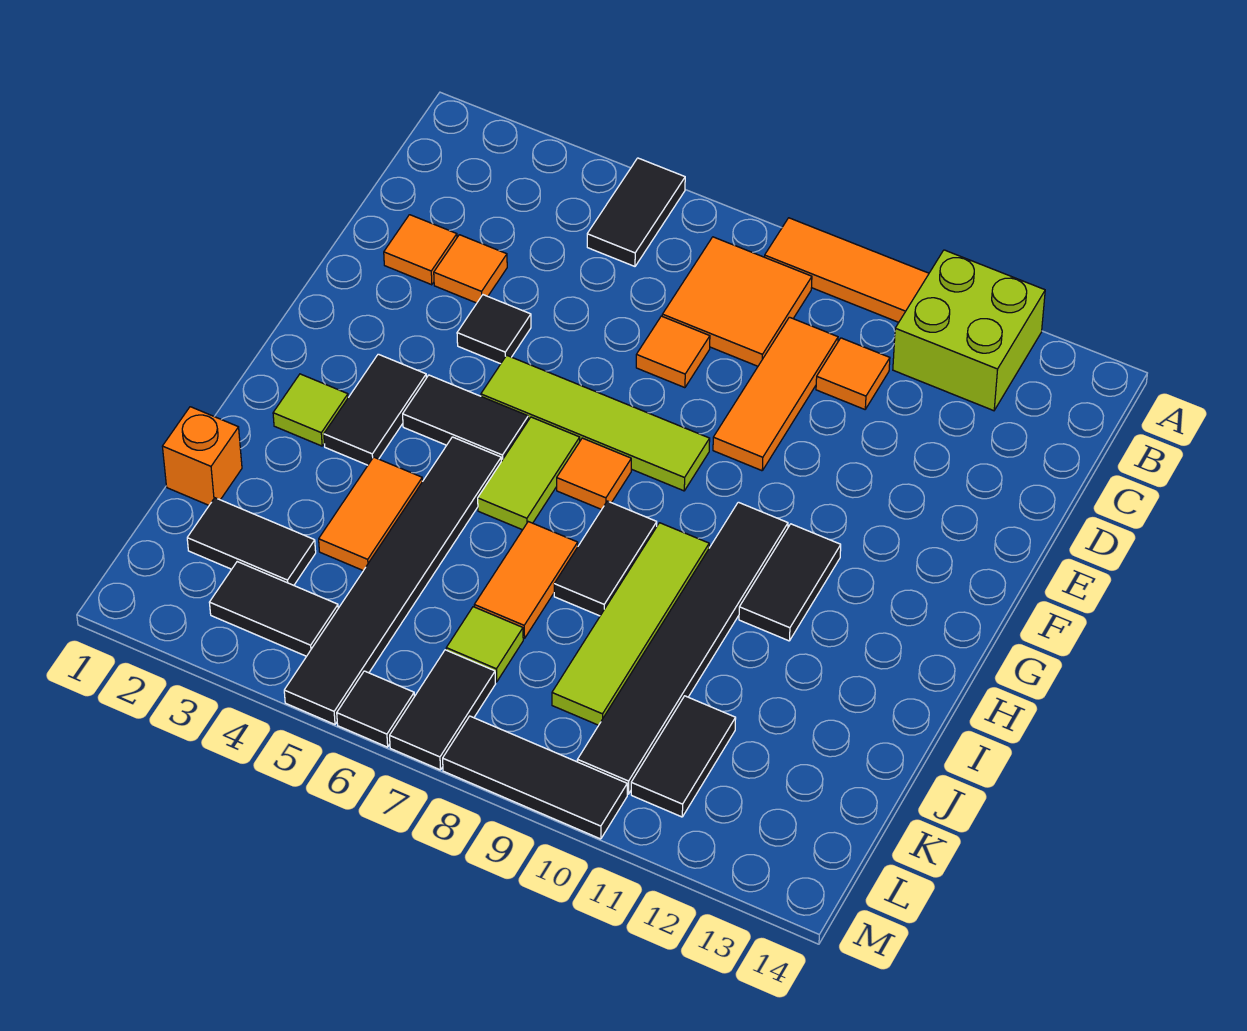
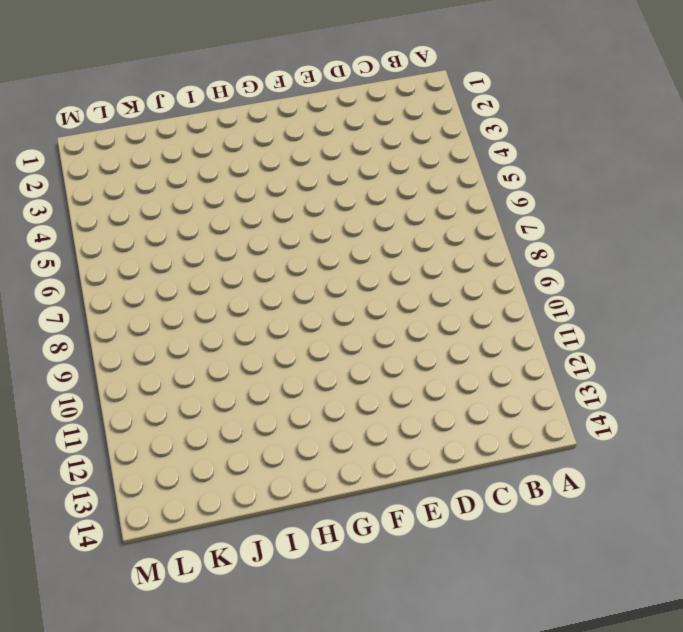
none -> black tile A5:B5 level 1
none -> orange tile A8:A10 level 1
none -> lime brick A11:B12 level 1
none -> orange tile B7:C8 level 1

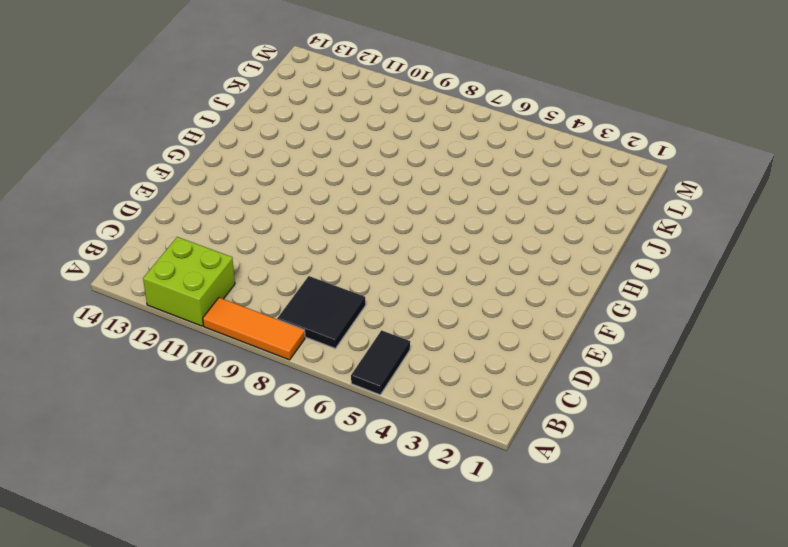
black tile B7:C8 level 1 -> orange tile B7:C8 level 1
none -> orange tile C9:E9 level 1
none -> orange tile C10 level 1
none -> orange tile D2 level 1
none -> orange tile D3 level 1

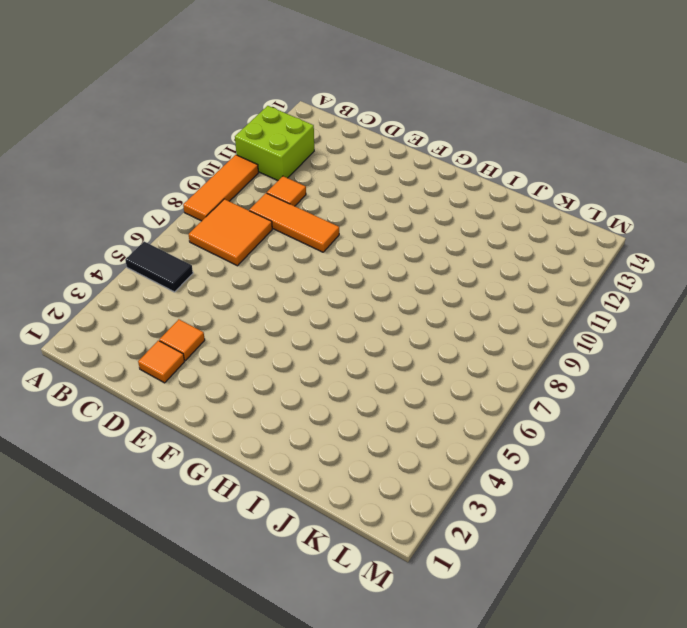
none -> orange tile D7 level 1
none -> black tile E4 level 1
none -> lime tile F5:F8 level 1
none -> black tile G3:H3 level 1

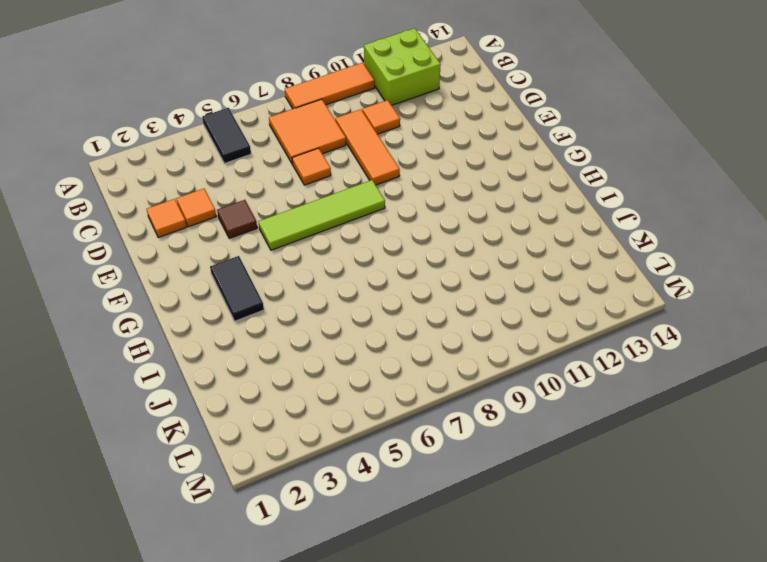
brown tile E4 level 1 -> black tile E4 level 1
none -> black tile G4:G5 level 1
none -> lime tile G6:H6 level 1
none -> orange tile G7 level 1
none -> black tile G10:L10 level 1

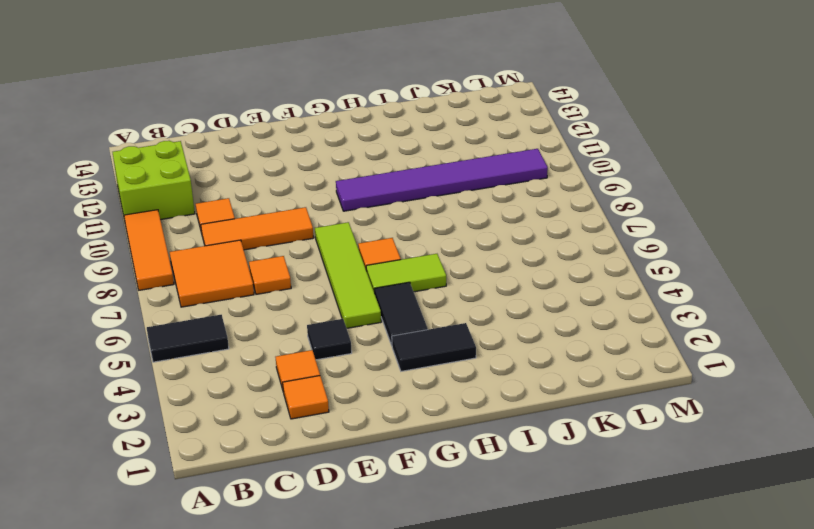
purple tile G10:L10 level 1 -> black tile G10:L10 level 1
none -> black tile G11:H11 level 1
none -> lime tile H2 level 1
none -> black tile H5:M5 level 1
none -> black tile H8:I8 level 1

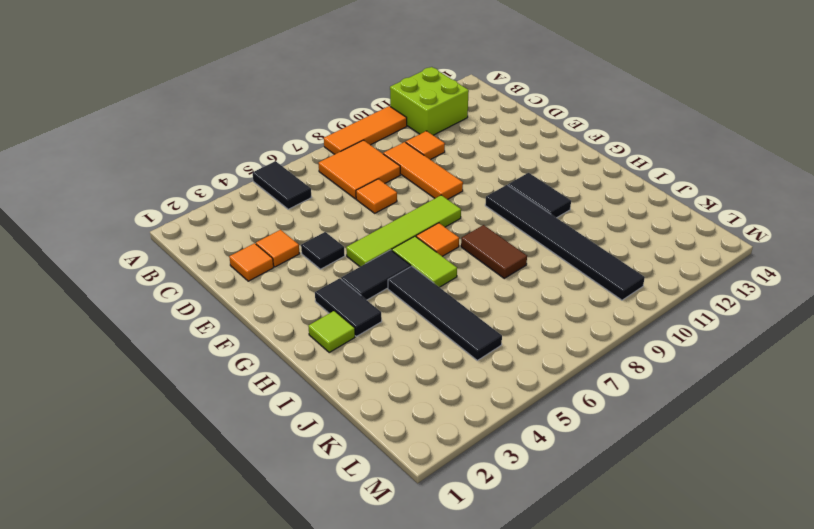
black tile H5:K5 level 1 -> black tile H5:M5 level 1
brown tile H8:I8 level 1 -> black tile H8:I8 level 1
none -> lime tile H9:K9 level 1
none -> orange tile I4:J4 level 1
none -> orange tile I7:J7 level 1
none -> orange brick J1 level 1

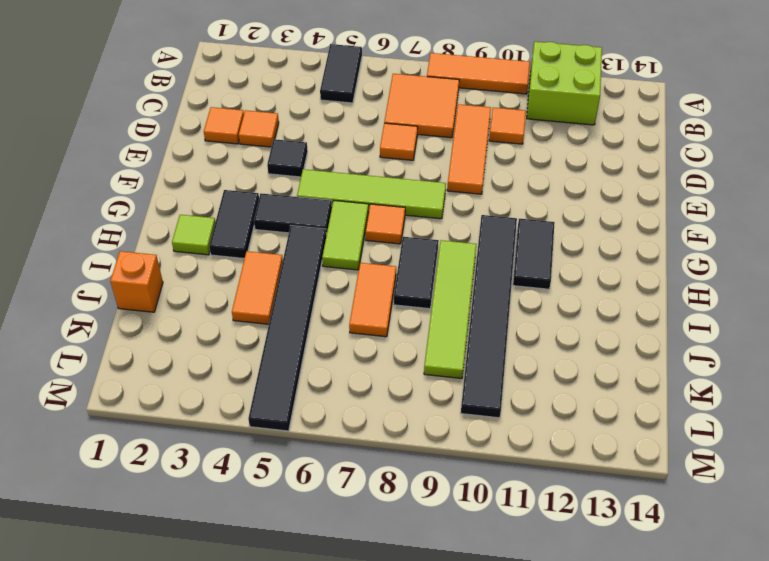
none -> black tile K2:K3 level 1
none -> lime tile K7 level 1
none -> black tile K11:L11 level 1
none -> black tile L3:L4 level 1

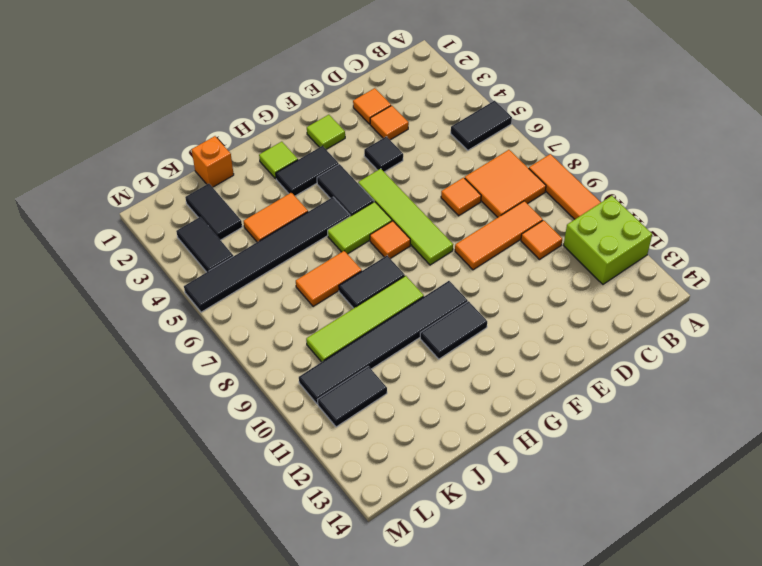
lime tile F2 level 1 -> lime tile K7 level 1
none -> black tile L7:M7 level 1
none -> black tile M6 level 1
none -> black tile M8:M10 level 1

